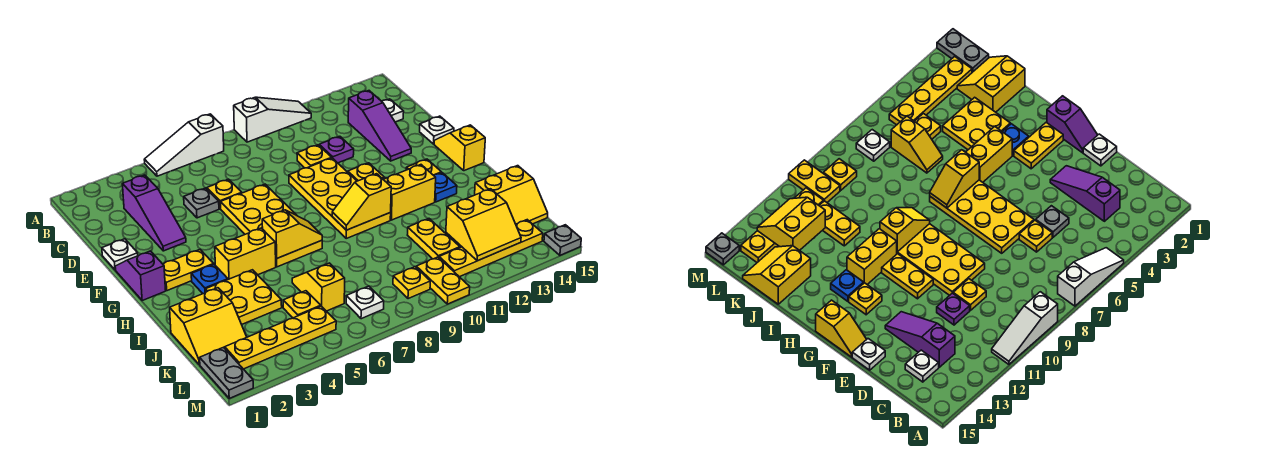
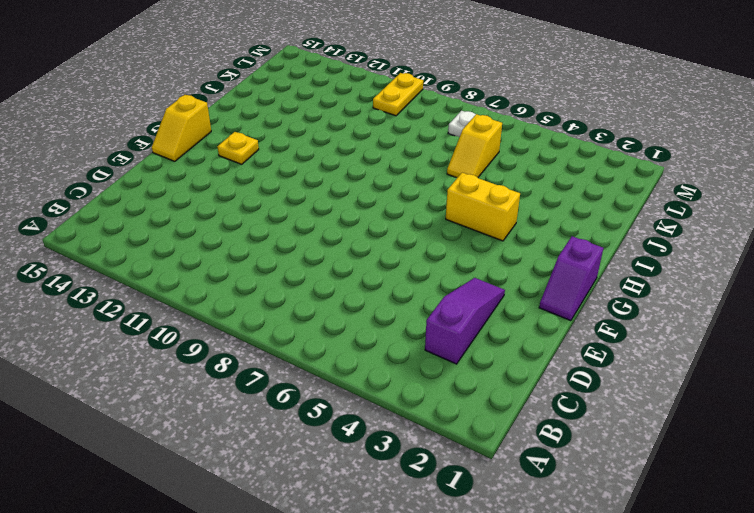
none -> white slope A5:A7 level 1 top 7
none -> white slope A9:A11 level 1 top 9
none -> purple slope C13:E13 level 1 top C
none -> white plate C14 level 1

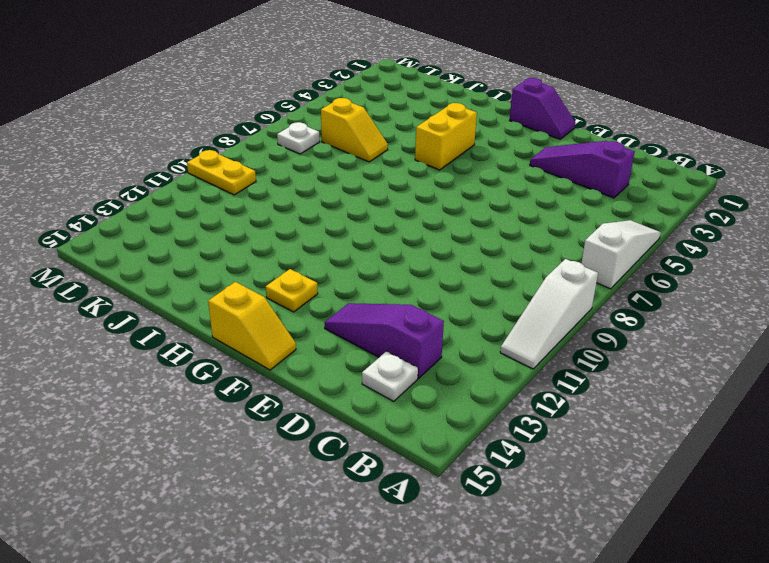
none -> grey plate D5 level 1
none -> yellow plate D6 level 1
none -> yellow plate D10 level 1
none -> purple plate D11 level 1

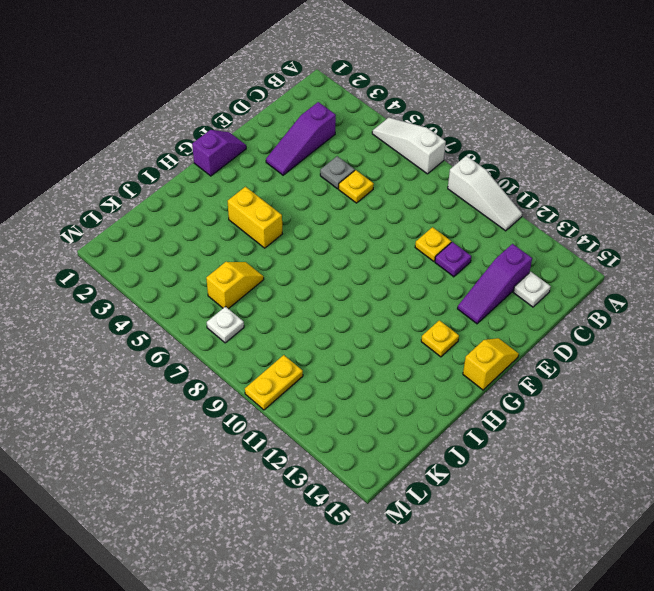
none -> white plate E1 level 1
none -> yellow plate E6:H7 level 1
none -> yellow plate E9:H10 level 1
none -> white plate E15 level 1

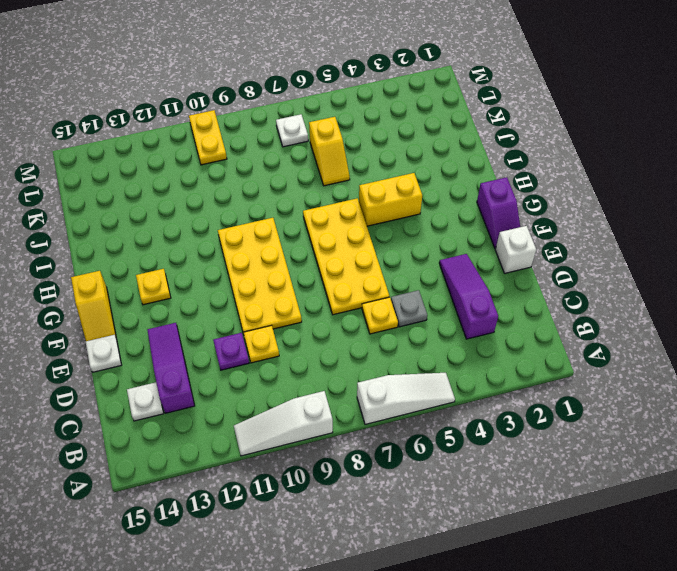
white brick E1 level 1 -> white plate E1 level 1
none -> yellow plate F11:G11 level 1
none -> yellow plate G2:G3 level 1
none -> blue plate H3 level 1
none -> yellow brick H11:H12 level 1

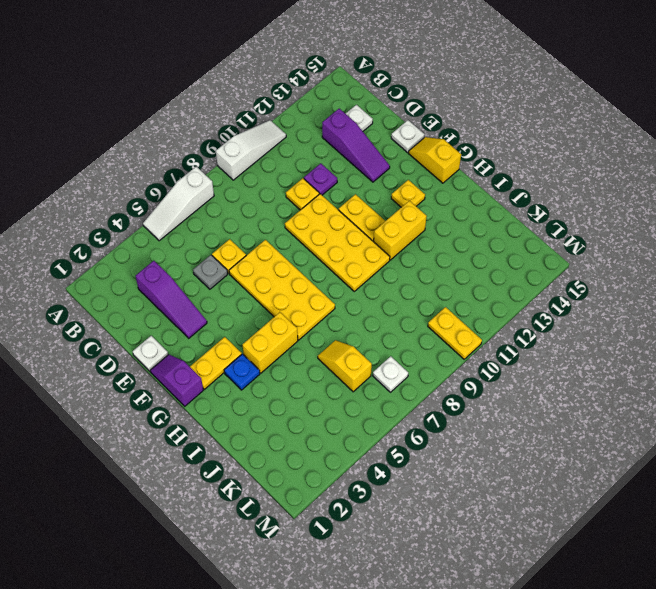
none -> blue plate H13 level 1
none -> yellow plate I3:J4 level 1
none -> yellow slope J1:K2 level 1 top J
none -> yellow plate J11:K11 level 1

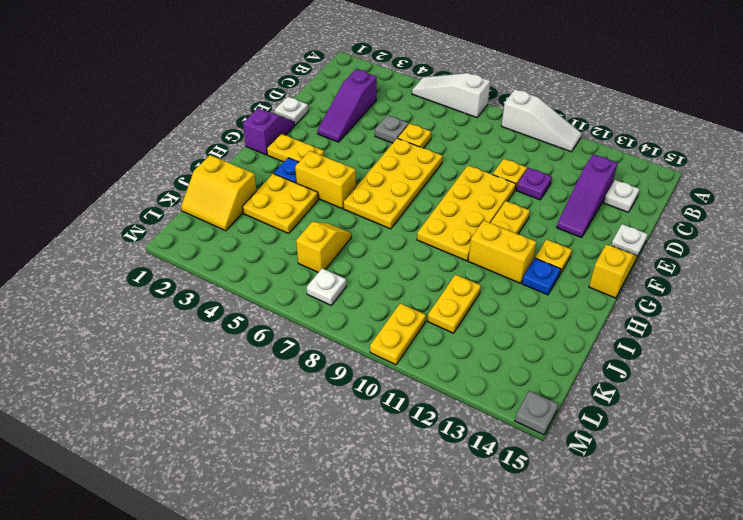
none -> yellow slope J14:K15 level 1 top J
none -> yellow plate K5 level 1
none -> grey plate L1:M1 level 1
none -> yellow plate L2:L5 level 1

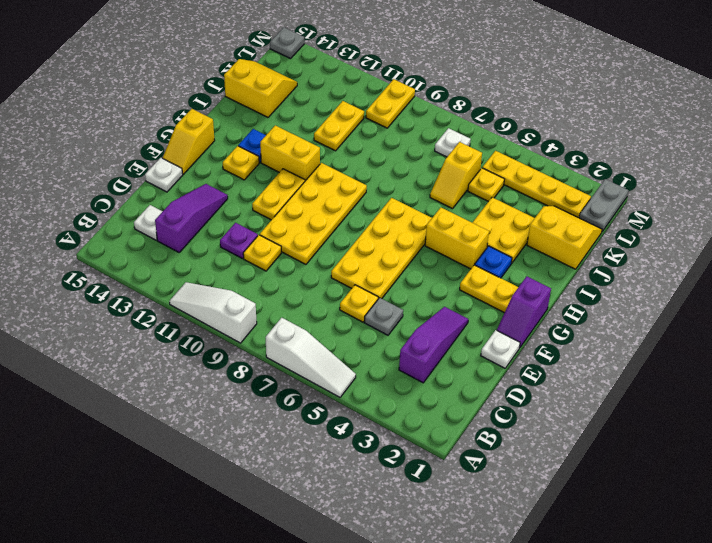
none -> yellow plate L9 level 1
none -> yellow plate L11:L14 level 1
none -> yellow slope H6:H7 level 2 top 6
none -> yellow slope H9:H10 level 2 top 10

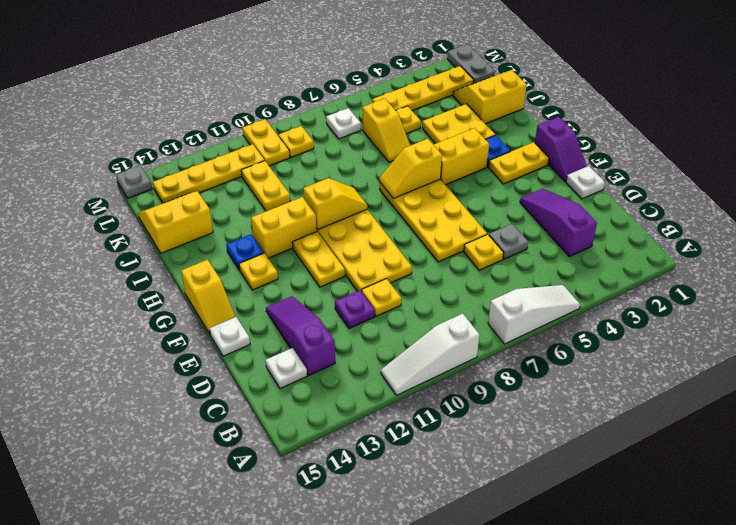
none -> yellow slope K12:L13 level 2 top K

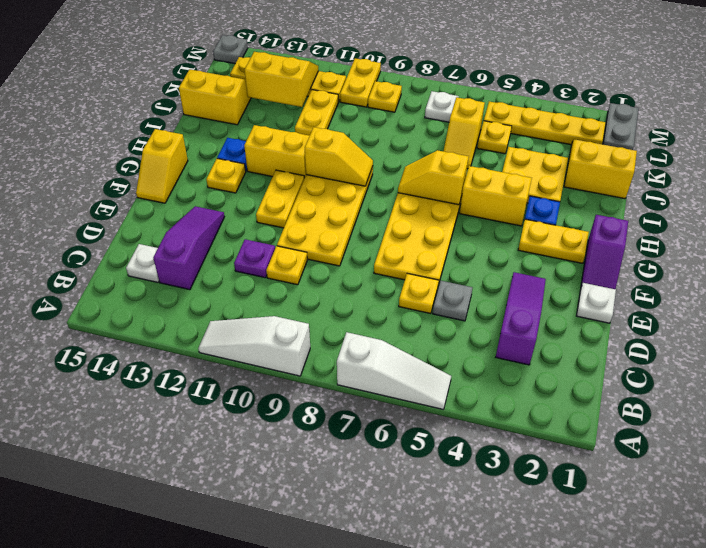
none -> white plate E15 level 1

